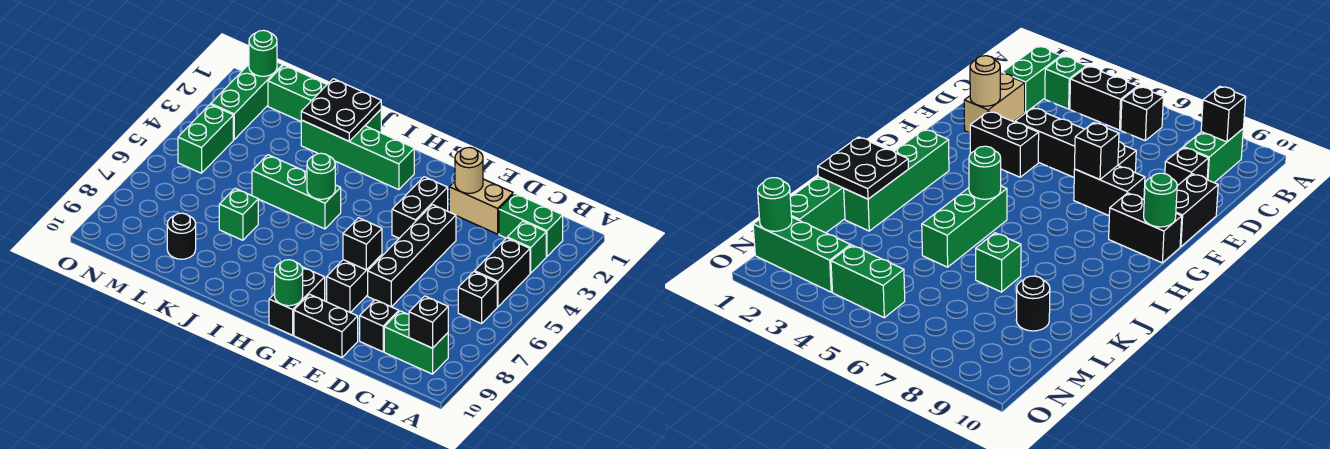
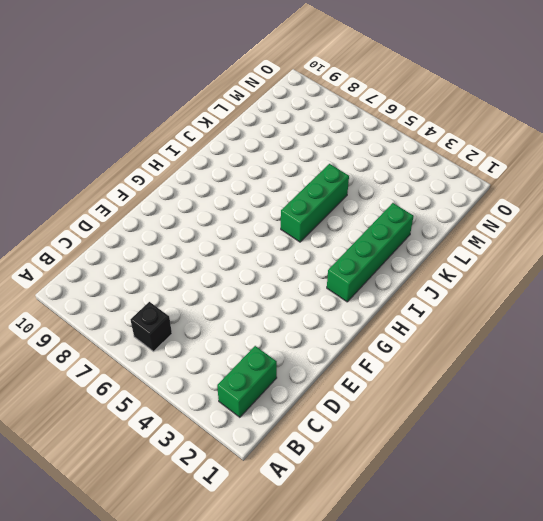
none -> green brick B3 level 1
none -> black brick B4:B5 level 1
none -> green brick B9:C9 level 1

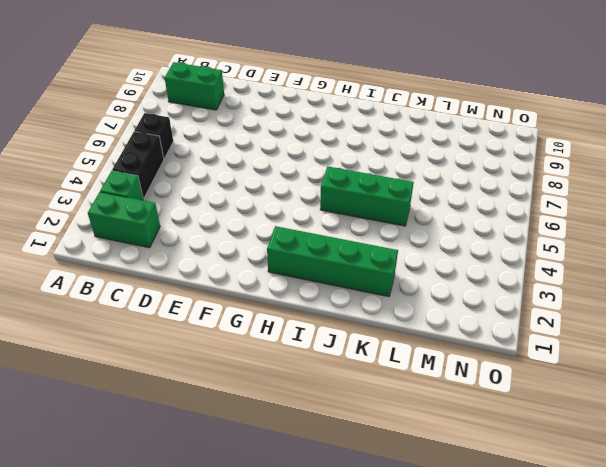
none -> tan brick D2:E2 level 1
none -> black brick D9 level 1
none -> black brick E4:E7 level 1

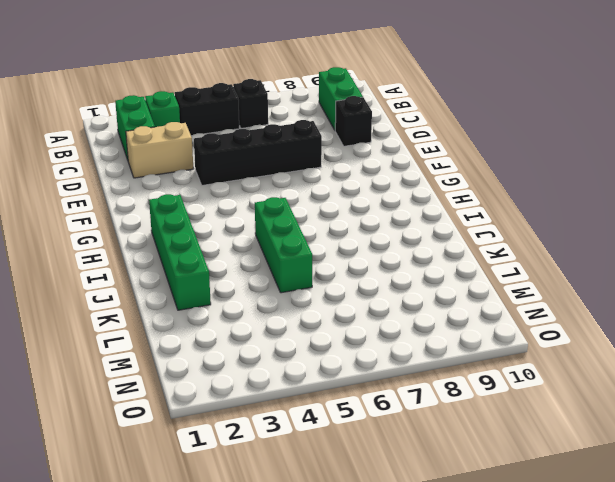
tan brick D2:D3 level 1 -> tan brick D2:E2 level 1
none -> black brick E10:F10 level 1
none -> black brick F3:F4 level 1
none -> black brick F7:F8 level 1

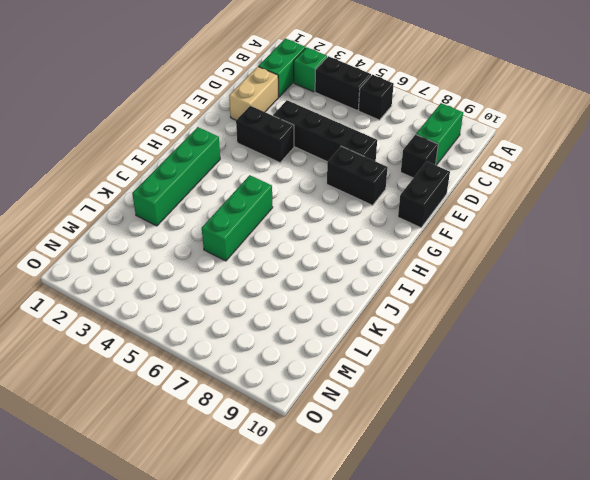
none -> black brick G9:G10 level 1
none -> green brick J1:M1 level 1
none -> green brick K7 level 1

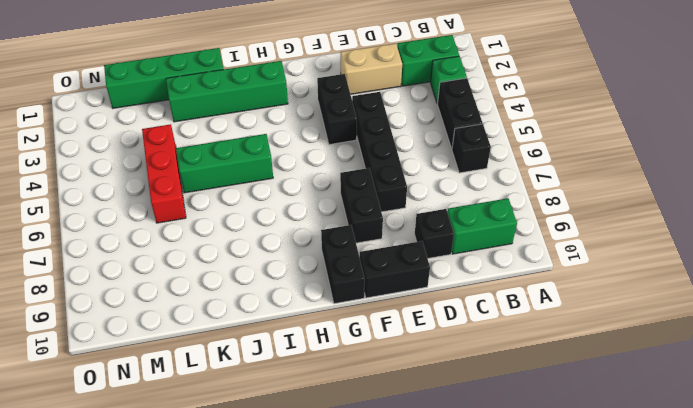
red brick L4:L6 level 1 -> none
none -> green brick K7 level 1
none -> black round brick L9 level 1
none -> green brick N1:N3 level 1

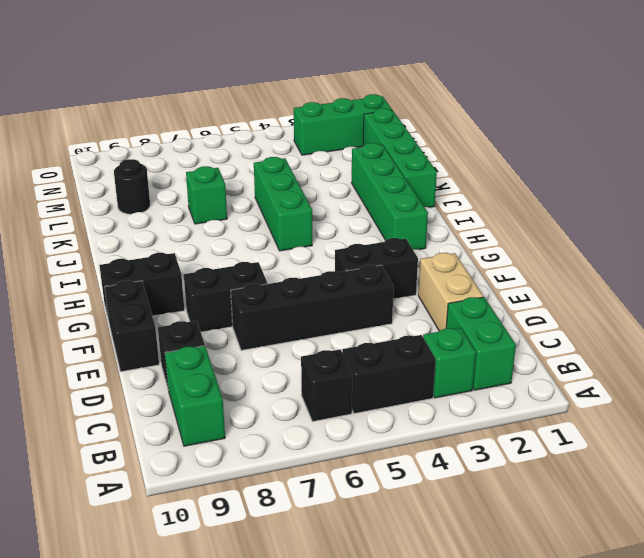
none -> green brick N4:N5 level 1
none -> black brick B9 level 2
none -> tan round brick E2 level 2

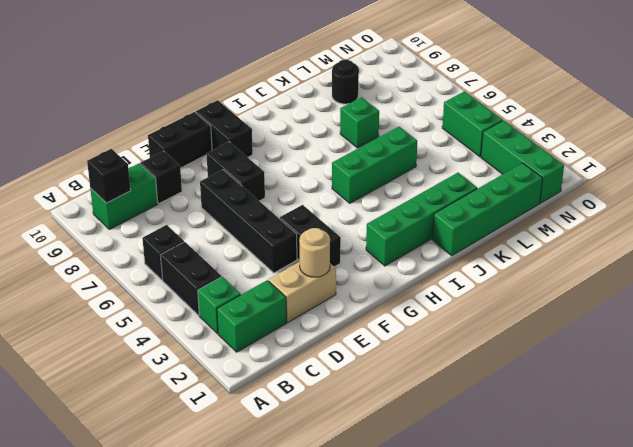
none -> black brick F7 level 2
none -> green round brick G10 level 2
none -> green round brick I5 level 2

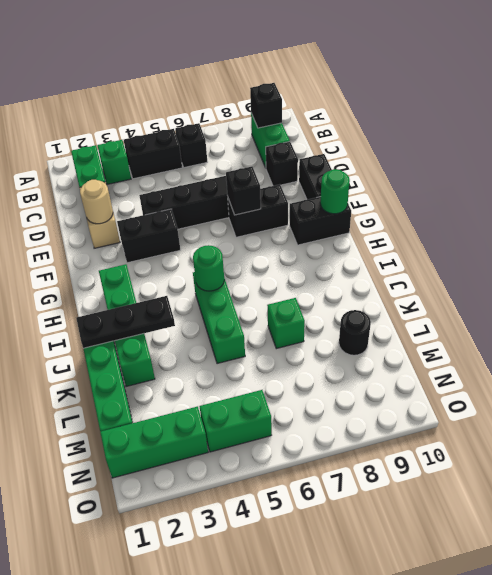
black plate J1:J3 level 2 -> black plate J1:K2 level 2
none -> green round brick N1 level 2

